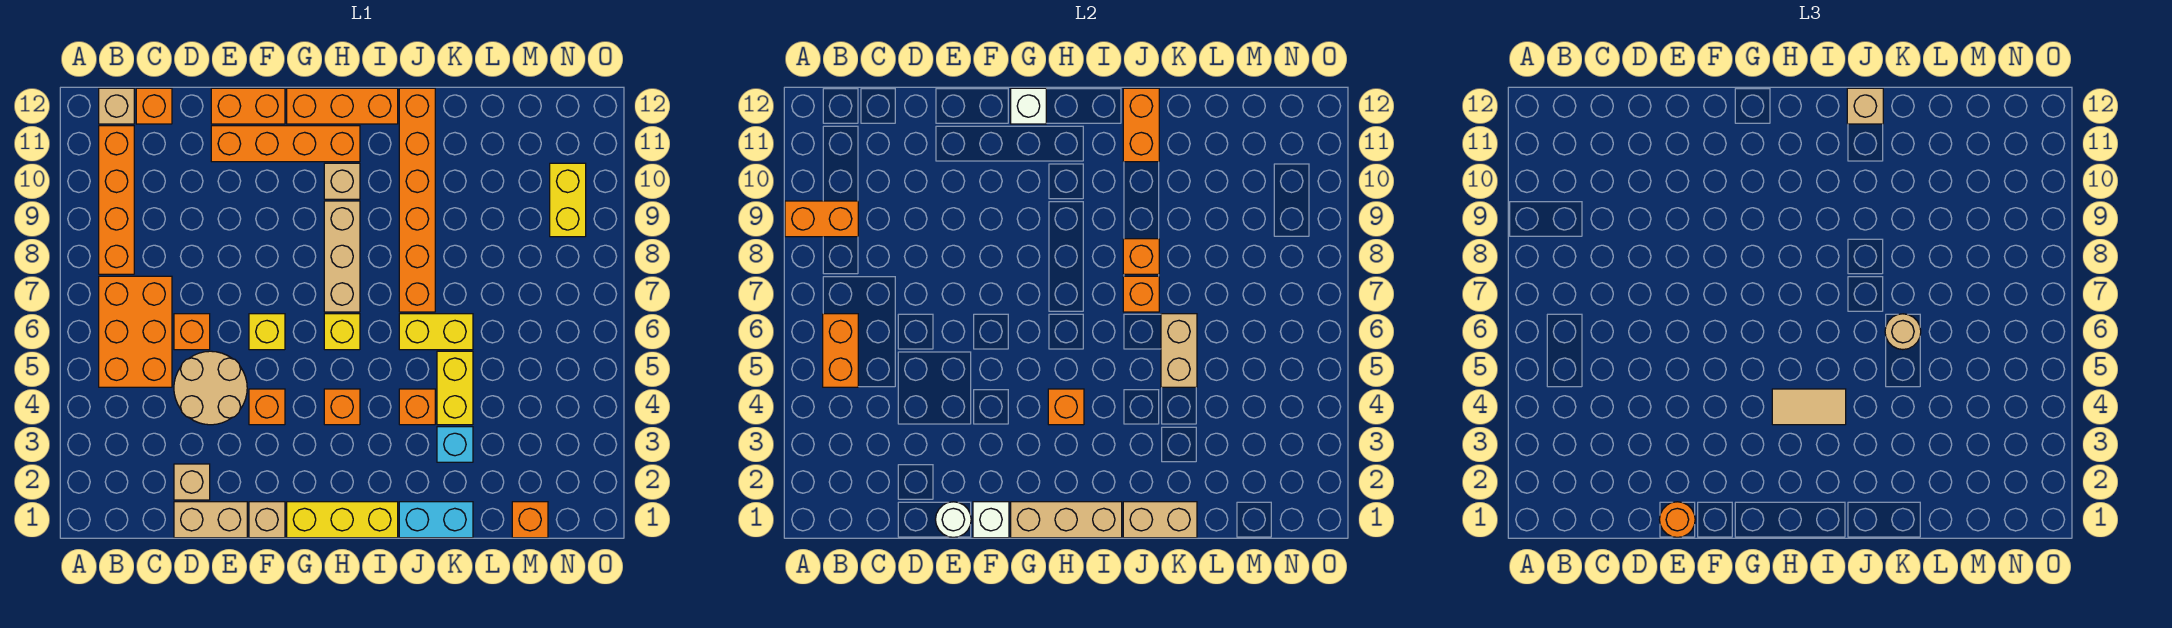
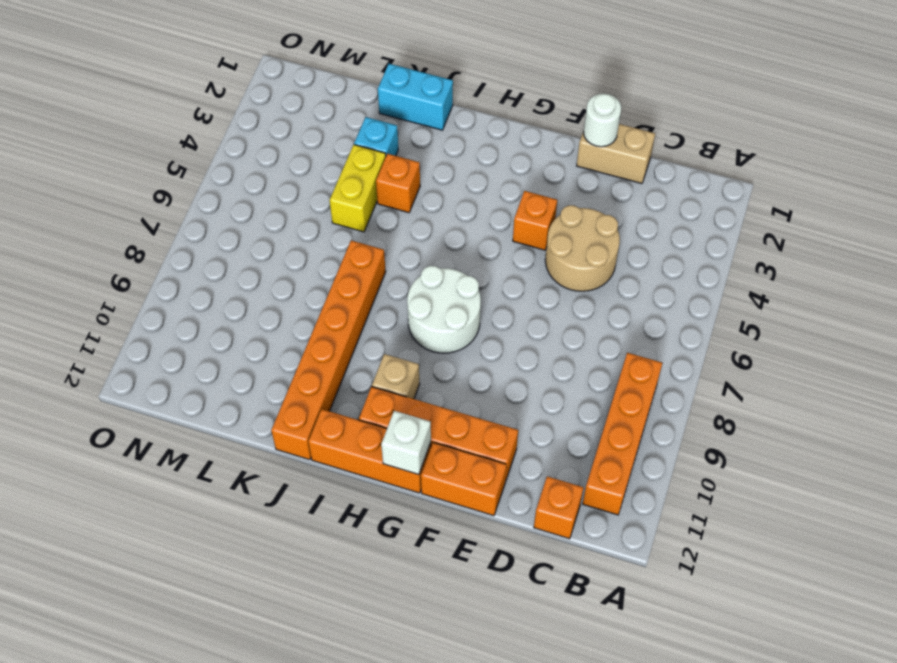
white round brick G7:H8 level 1 -> tan brick H7:H9 level 1
none -> orange brick B5:C7 level 1
none -> tan brick B12 level 1
none -> tan brick D2 level 1
none -> orange brick D6 level 1

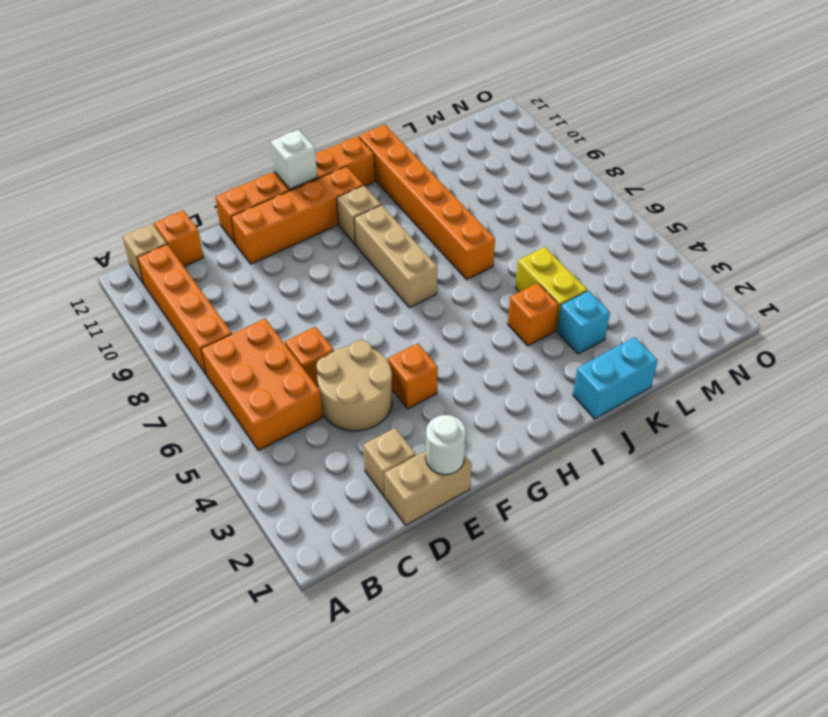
none -> tan brick F1 level 1
none -> yellow brick F6 level 1
none -> yellow brick G1:I1 level 1
none -> orange brick H4 level 1

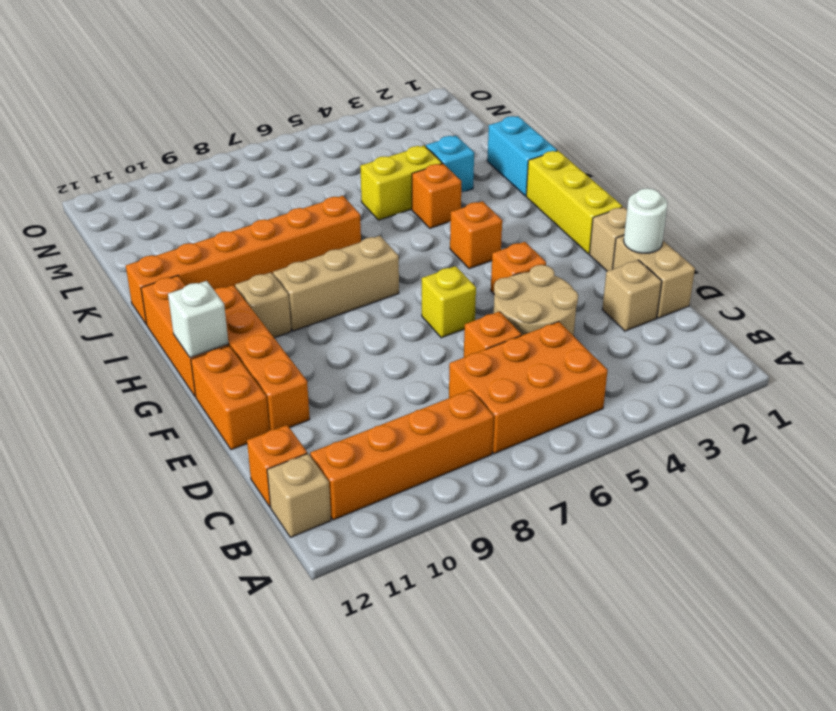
none -> yellow brick H6 level 1
none -> yellow brick J6:K6 level 1
none -> orange brick M1 level 1
none -> yellow brick N9:N10 level 1

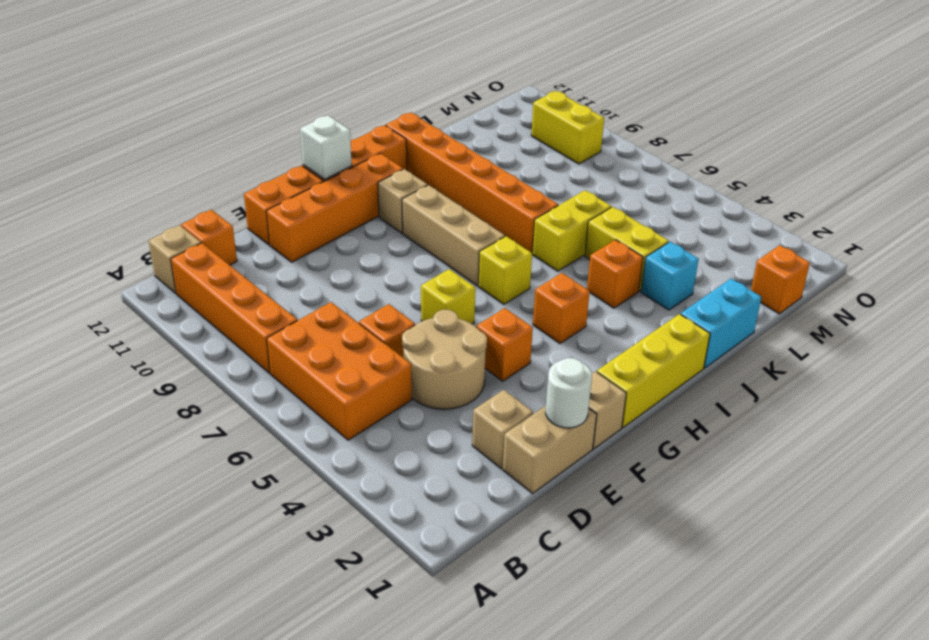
none -> orange brick A9:B9 level 2
none -> orange brick B5:B6 level 2
none -> white brick F1 level 2
none -> tan brick G1:I1 level 2

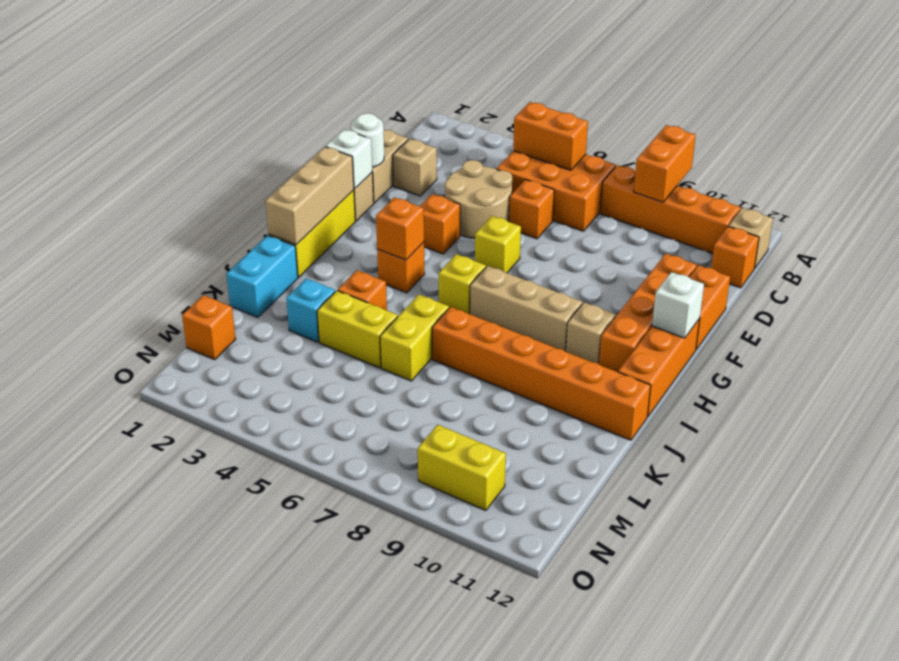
none -> tan brick J1:K1 level 2
none -> orange brick J7 level 2
none -> orange brick J8 level 2
none -> orange brick J11:J12 level 2

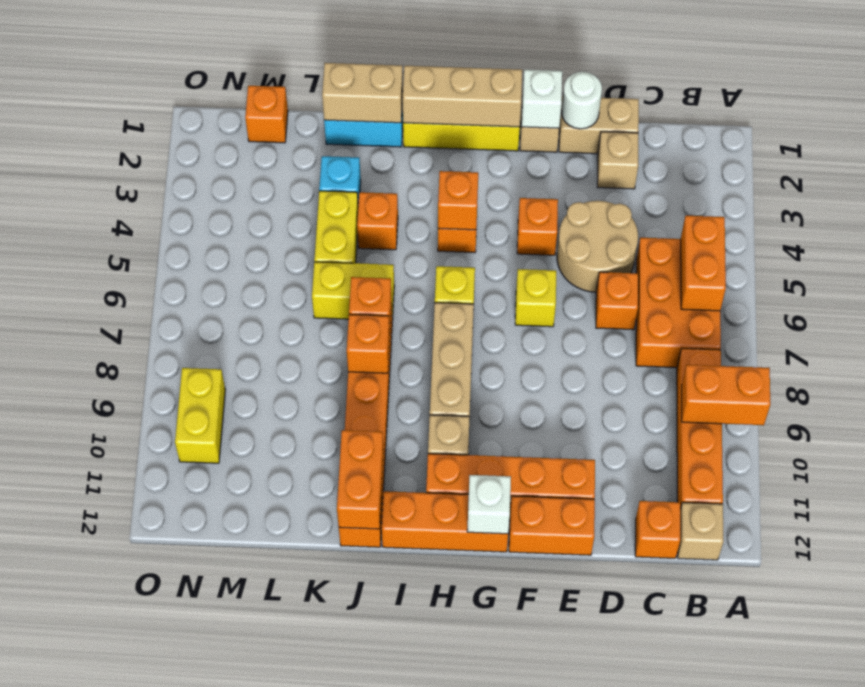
none -> tan brick K5:K6 level 2
none -> orange round brick E1 level 3
none -> tan tile H4:I4 level 3
none -> tan brick J12 level 3

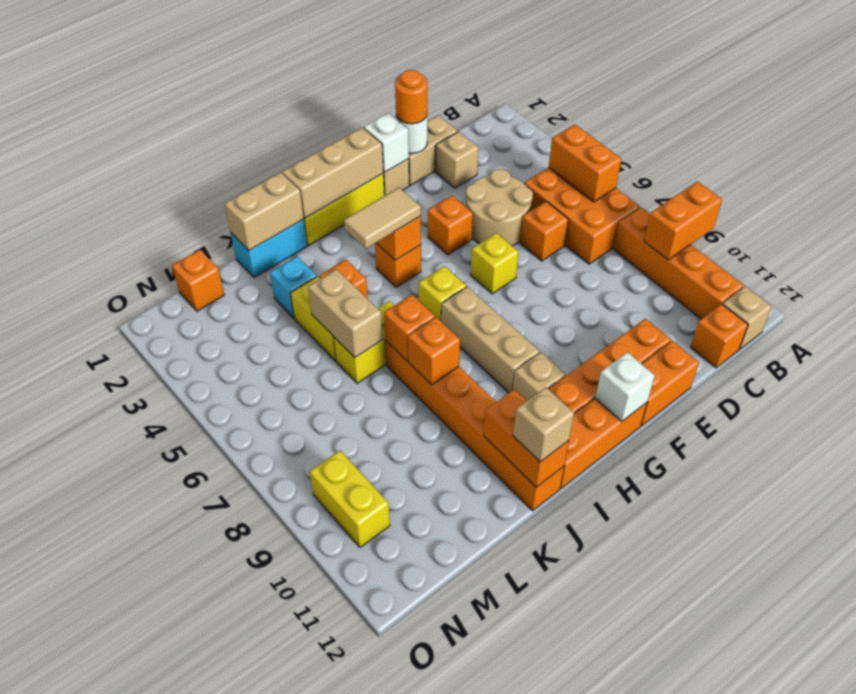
none -> tan round brick K6 level 3

